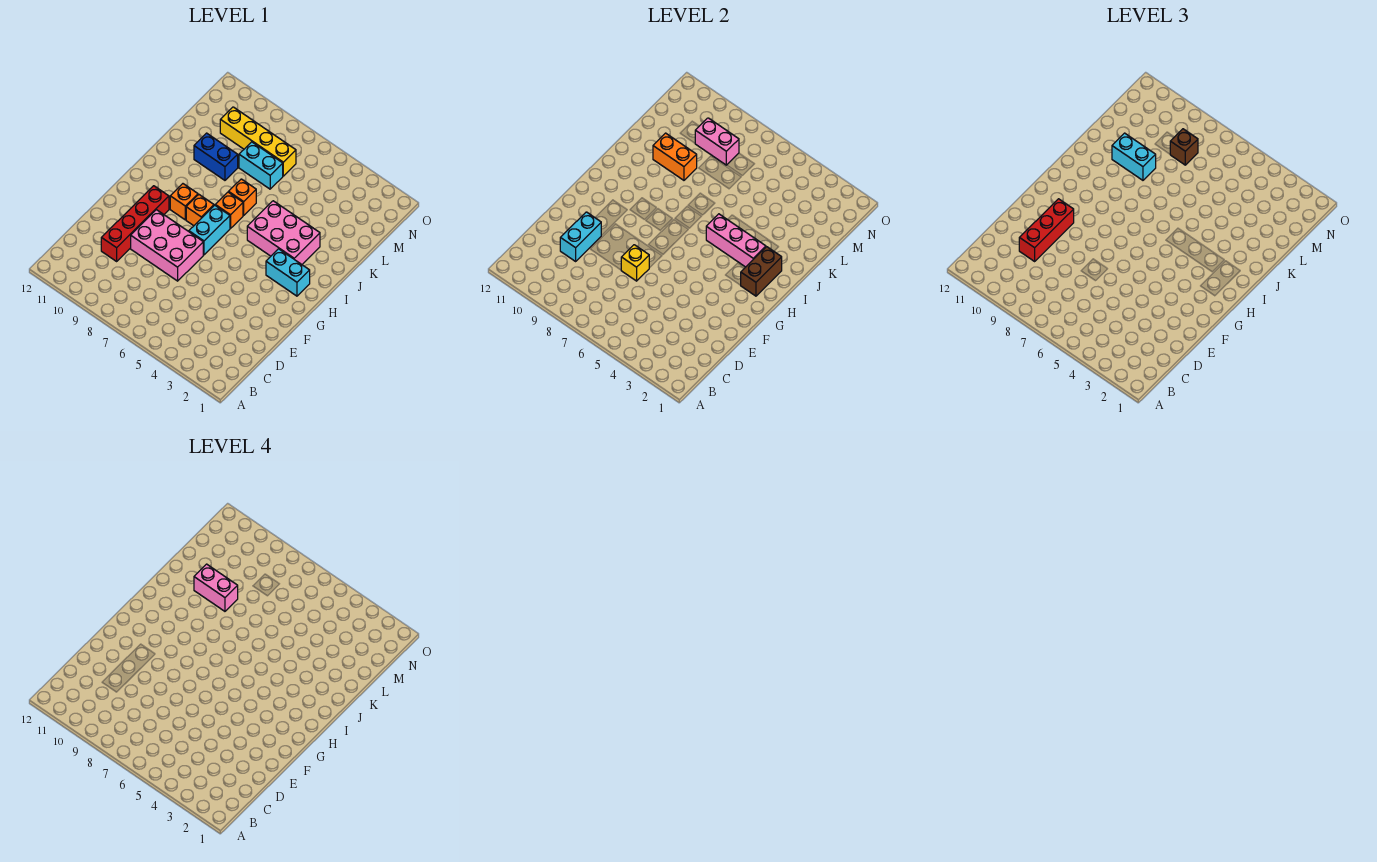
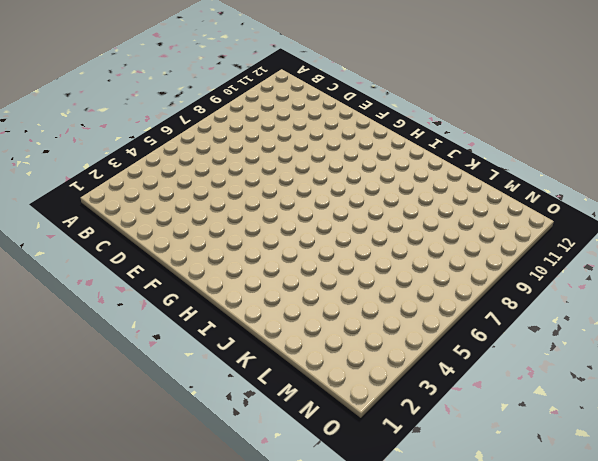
none -> red brick D10:G10 level 1
none -> pink brick E7:F9 level 1
none -> cyan brick G7:H7 level 1

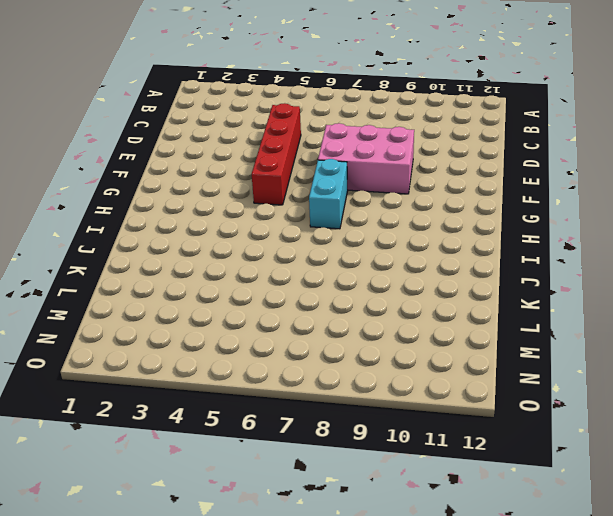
red brick D5:G5 level 1 -> red brick D10:G10 level 1
none -> cyan brick H2:H3 level 1
none -> orange brick H8 level 1
none -> orange brick H9 level 1

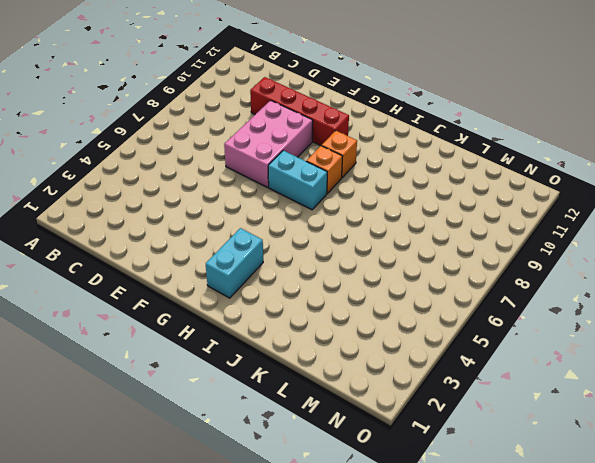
none -> pink brick I3:J5 level 1
none -> orange brick I7 level 1
none -> orange brick J7 level 1

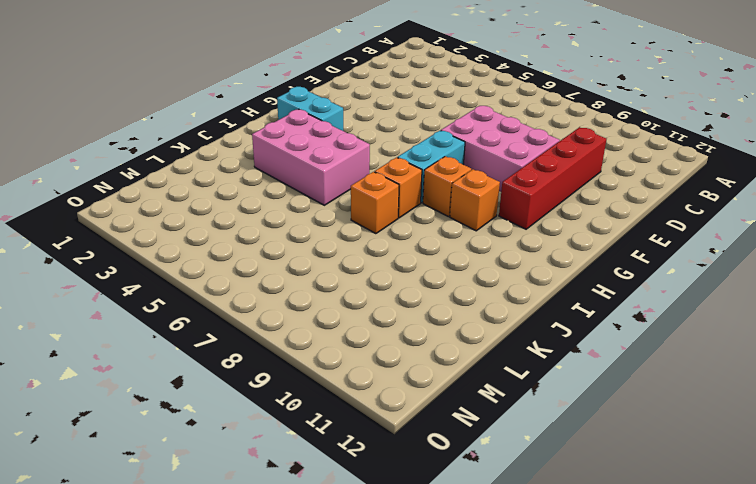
none -> blue brick K9:K10 level 1
none -> cyan brick L7:L8 level 1
none -> yellow brick M7:M10 level 1

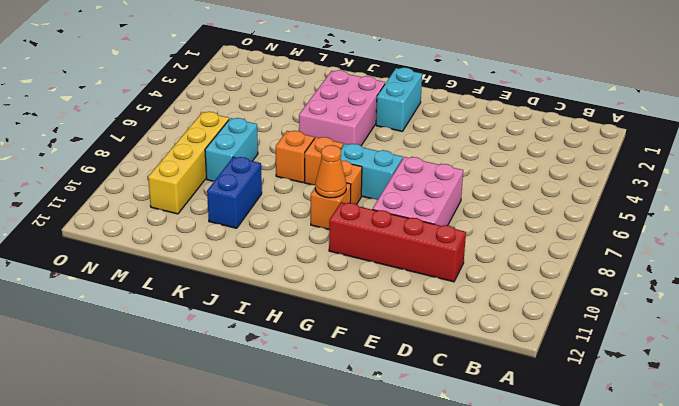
orange cone H9 level 2 -> none
none -> cyan brick D10:E10 level 2
none -> yellow brick E7 level 2
none -> brown brick H2:I2 level 2

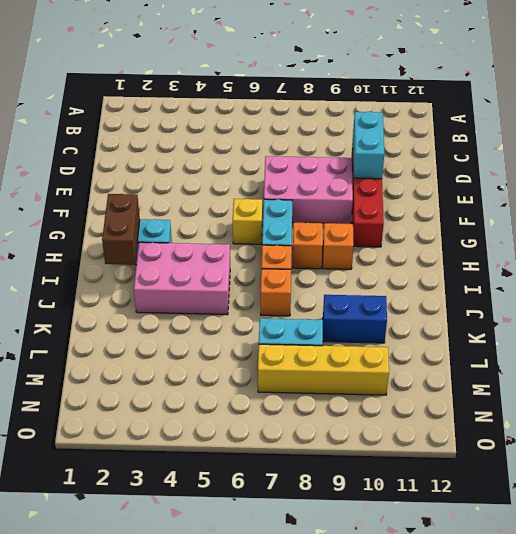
yellow brick G6 level 1 -> yellow brick E7 level 2
none -> pink brick I3:I5 level 2
none -> orange brick K9:K10 level 2
none -> pink brick M8:M9 level 2

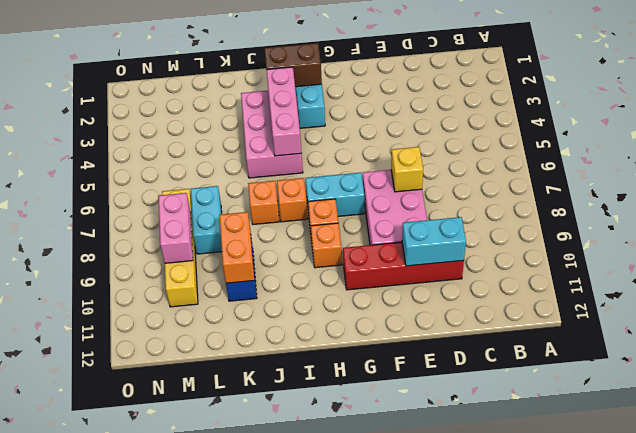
none -> red brick D10:F10 level 3
none -> cyan brick K9:K10 level 3
none -> brown brick M8 level 3

